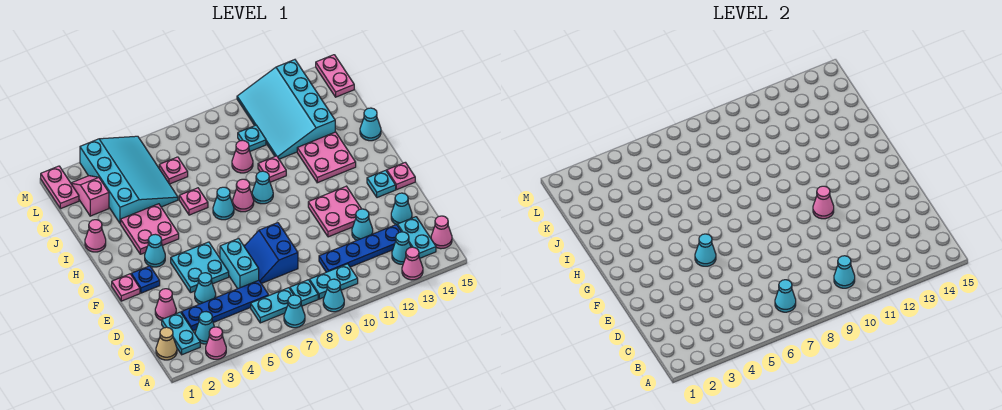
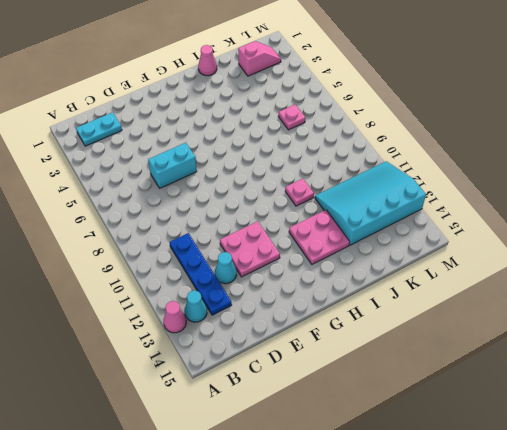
none -> pink cone A3 level 1
none -> cyan cone A7 level 1
none -> cyan cone A9 level 1
none -> tan cone B1 level 1

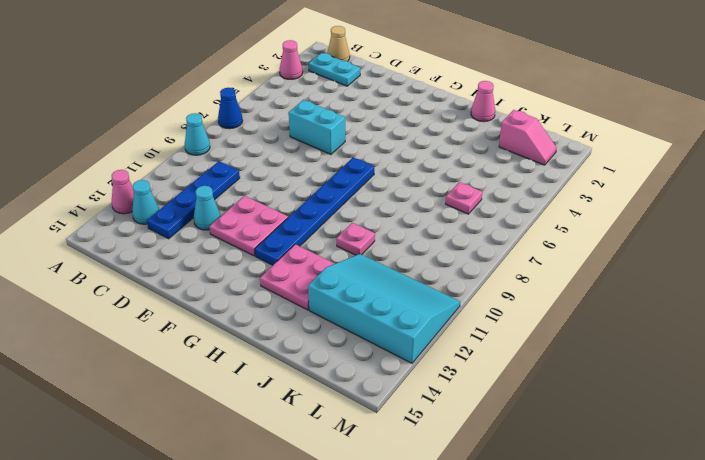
blue cone A7 level 1 -> cyan cone A7 level 1
blue plate G7:G12 level 1 -> none
none -> cyan cone B3 level 1
none -> cyan plate B6:B7 level 1
none -> cyan plate B8 level 1
none -> cyan plate B9:B10 level 1

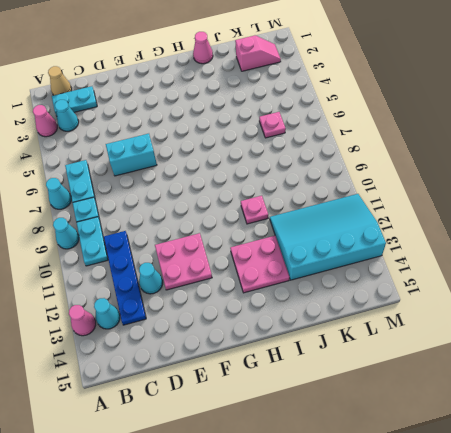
none -> cyan plate B14:C14 level 1
none -> pink cone B15 level 1
none -> blue plate C3:C6 level 1
none -> pink cone D2 level 1

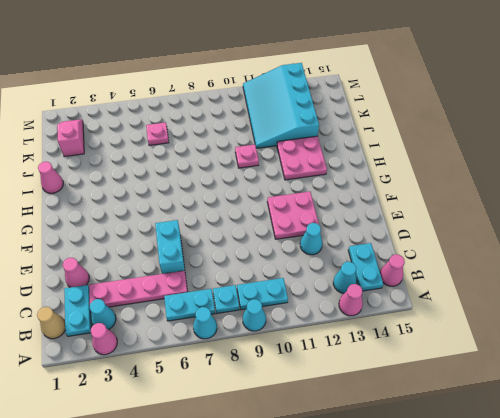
pink plate C3:C6 level 1 -> blue plate C3:C6 level 1
none -> blue plate C10:C13 level 1
none -> cyan cone D4 level 1
none -> blue slope D7:E8 level 1 top 8
none -> cyan cone D14 level 1

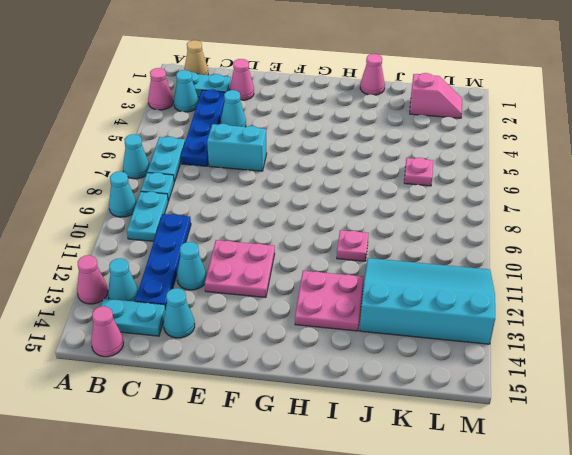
none -> blue slope D7:E8 level 1 top 8
none -> cyan plate E4:F5 level 1
none -> pink plate F1 level 1
none -> blue plate F2 level 1

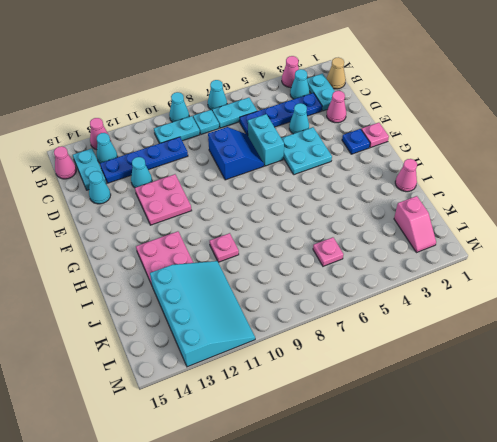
none -> cyan plate F14 level 1
none -> pink plate F15 level 1
none -> cyan cone G3 level 1
none -> pink plate H3:I4 level 1

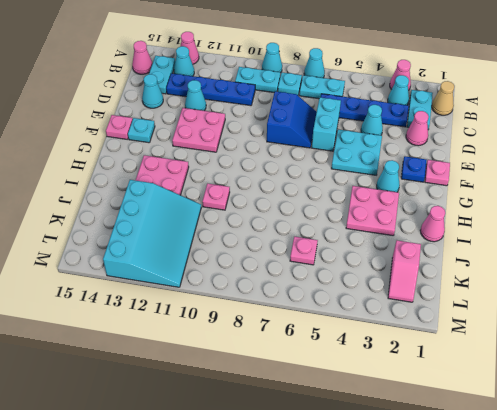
none -> cyan cone H7 level 1
none -> pink cone H8 level 1
none -> cyan cone H9 level 1
none -> pink plate I6 level 1

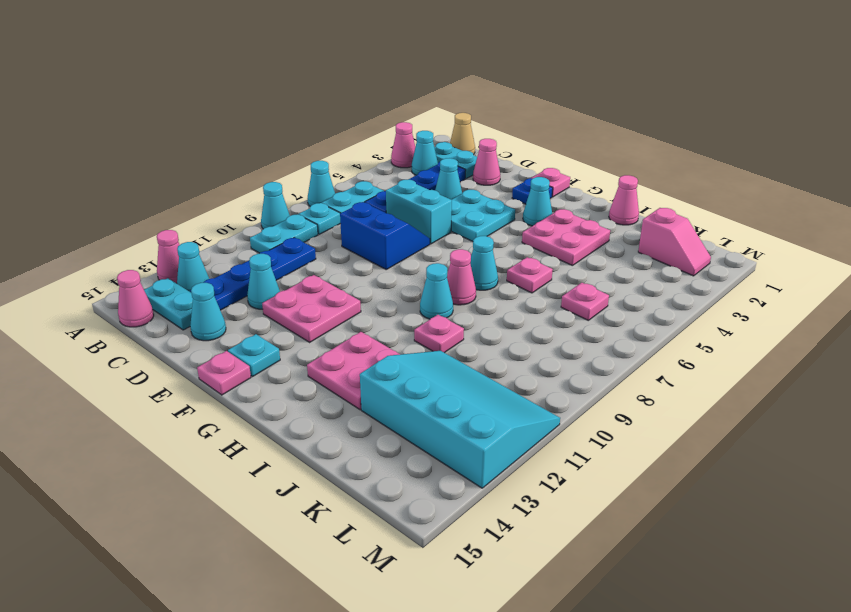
none -> cyan cone I15 level 1
none -> cyan slope J3:M5 level 1 top 3
none -> pink cone J9 level 1
none -> cyan plate K10 level 1

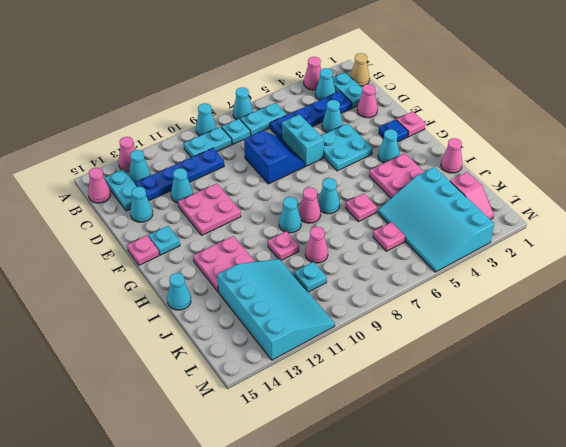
none -> pink plate L1:M1 level 1
none -> pink plate L15:M15 level 1
none -> cyan cone B7 level 2
none -> cyan cone B10 level 2

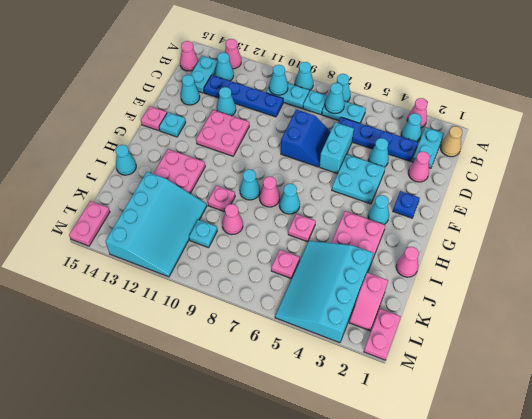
none -> pink plate F1 level 1
none -> cyan cone F5 level 2
none -> pink cone F11 level 2

